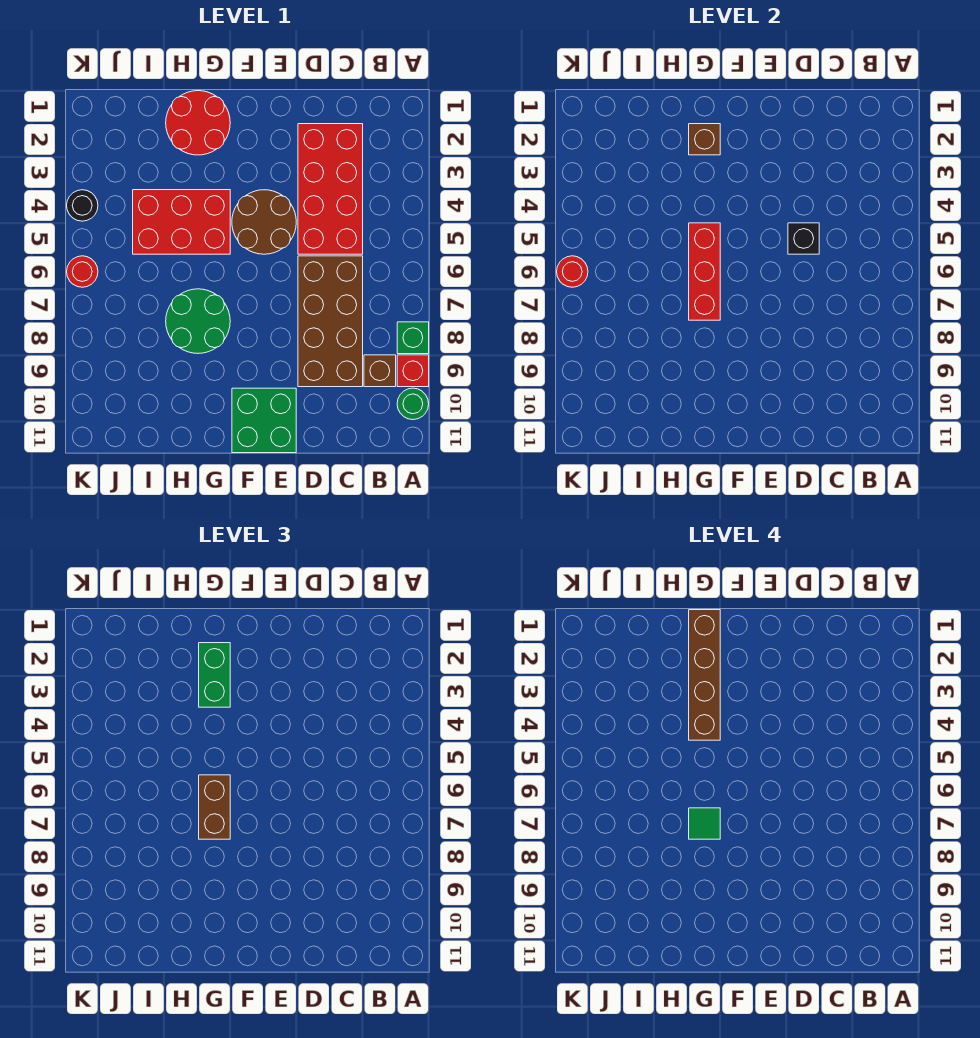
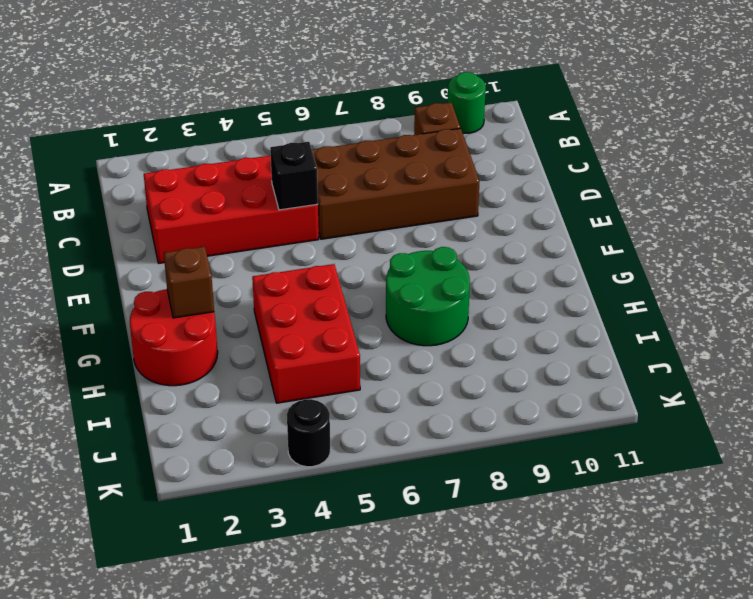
none -> green brick A8 level 1
none -> red brick A9 level 1
none -> brown round brick E4:F5 level 1

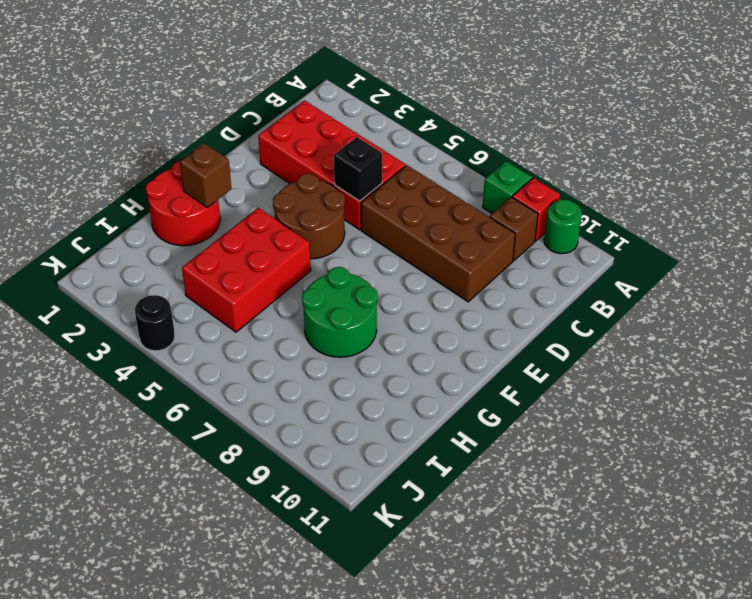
none -> green brick E10:F11 level 1
none -> red round brick K6 level 1
none -> red brick G5:G7 level 2

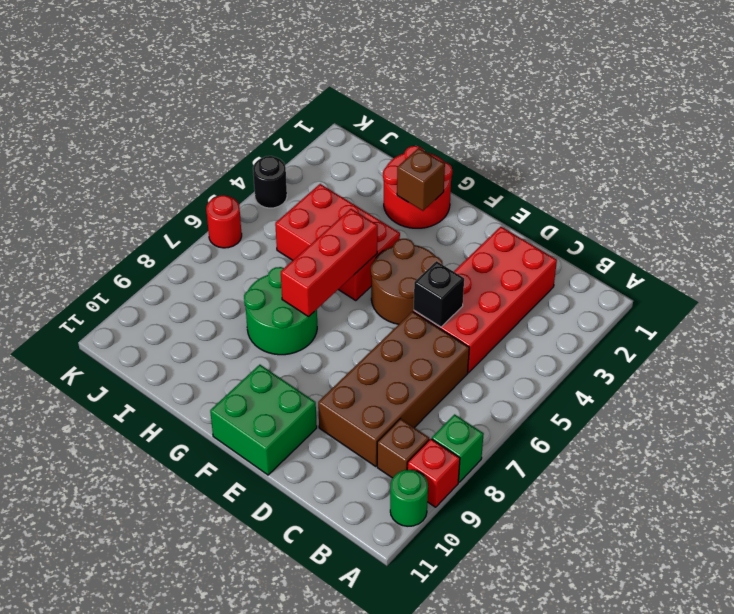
none -> red round brick K6 level 2
none -> green brick G2:G3 level 3
none -> brown brick G6:G7 level 3

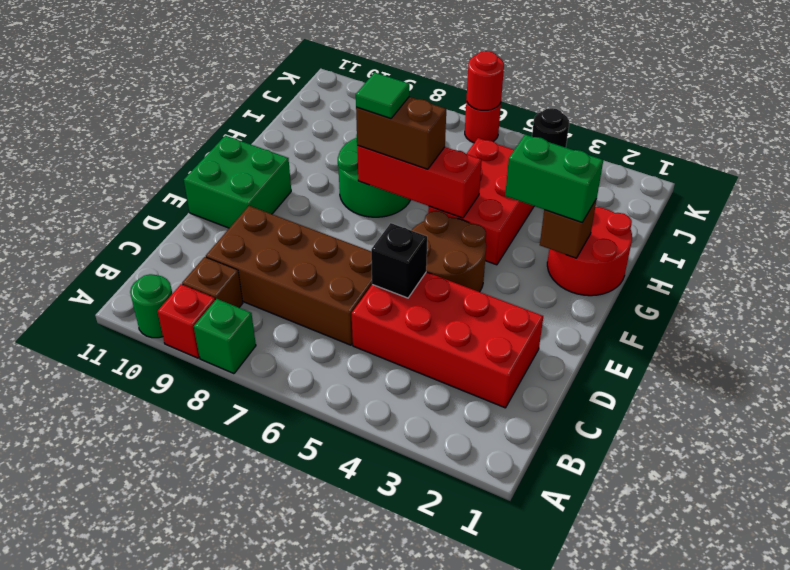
none -> brown brick G1:G4 level 4

